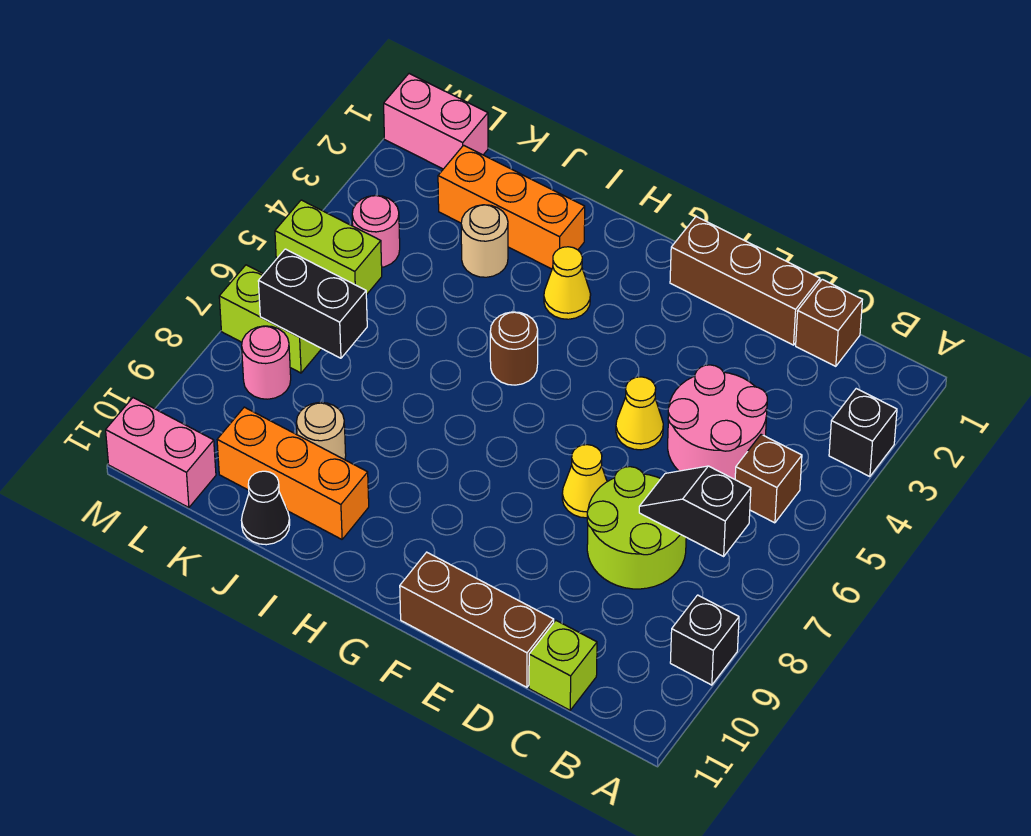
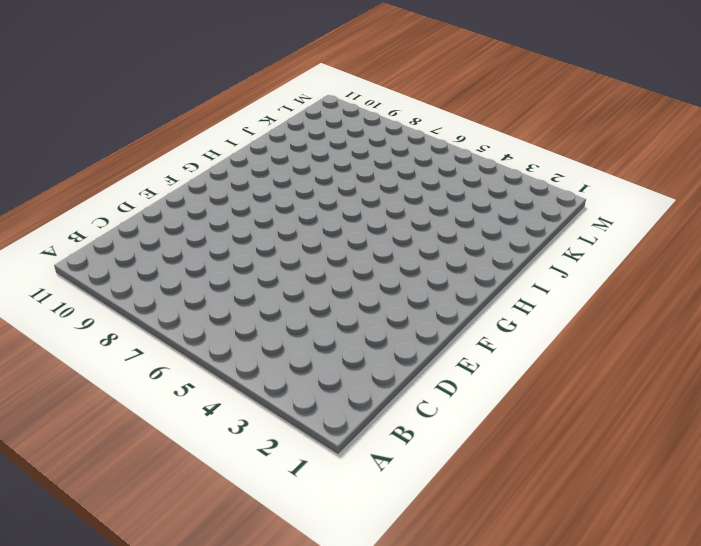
none -> black brick A3 level 1
none -> black brick A9 level 1
none -> brown brick B5 level 1

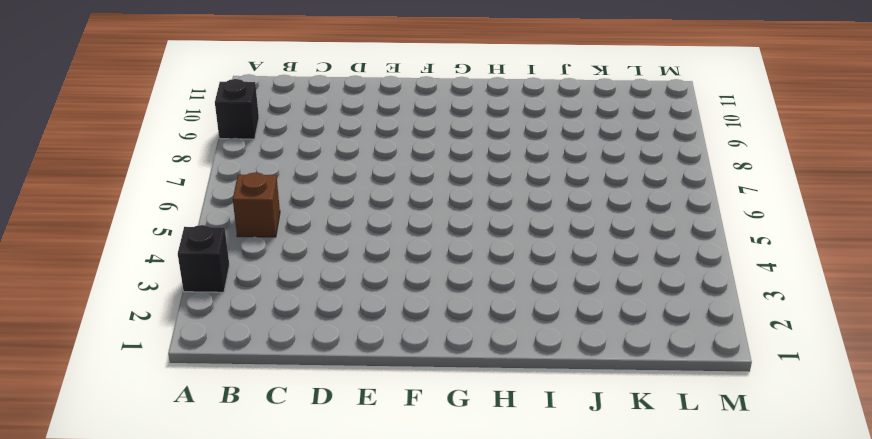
none -> brown brick C1 level 1
none -> pink round brick C4:D5 level 1
none -> lime round brick C7:D8 level 1

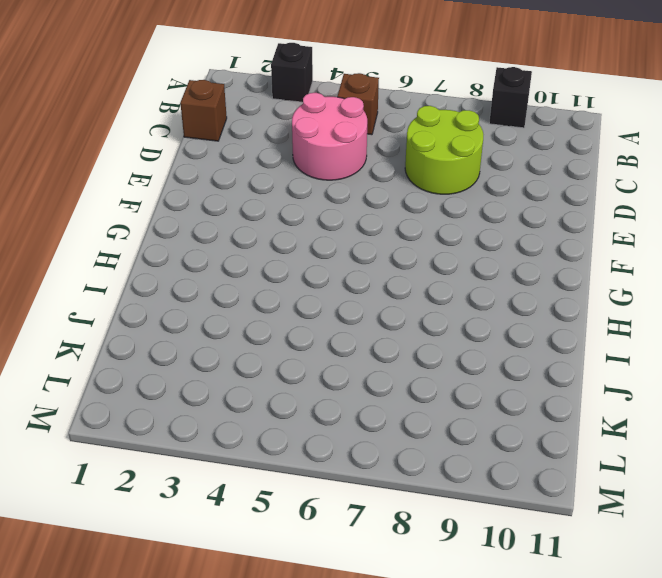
none -> lime brick C11 level 1
none -> brown brick D1:F1 level 1
none -> brown brick D11:F11 level 1

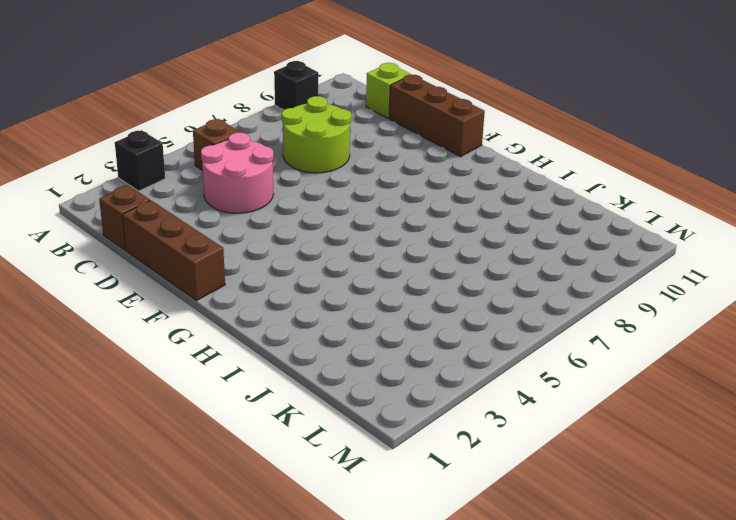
none -> yellow cone E5 level 1
none -> yellow cone E7 level 1
none -> yellow cone H3 level 1

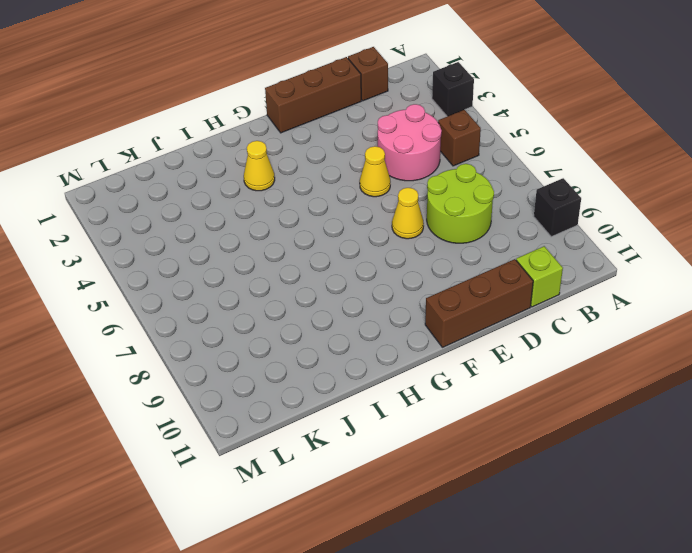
none -> brown round brick H5 level 1
none -> orange brick I2:K2 level 1
none -> orange brick I10:K10 level 1

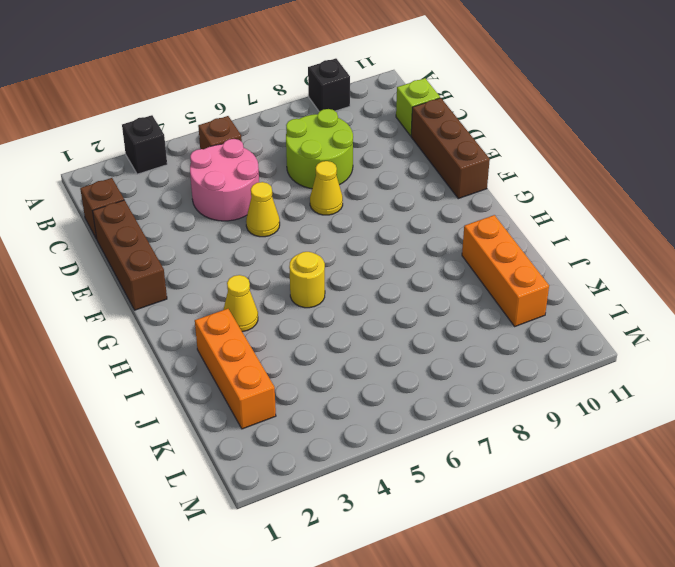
yellow round brick H5 level 1 -> brown round brick H5 level 1
none -> tan round brick J3 level 1
none -> tan round brick J9 level 1
none -> black cone J11 level 1

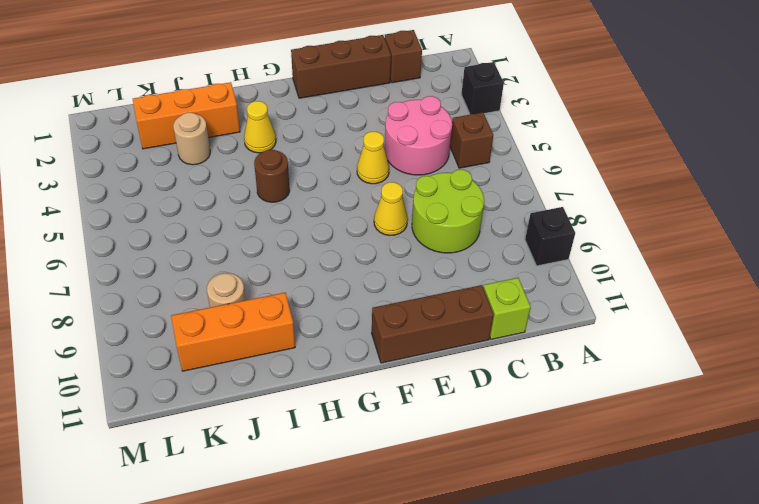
none -> black cone J11 level 1
none -> pink brick L1:M1 level 1
none -> pink round brick L4 level 1

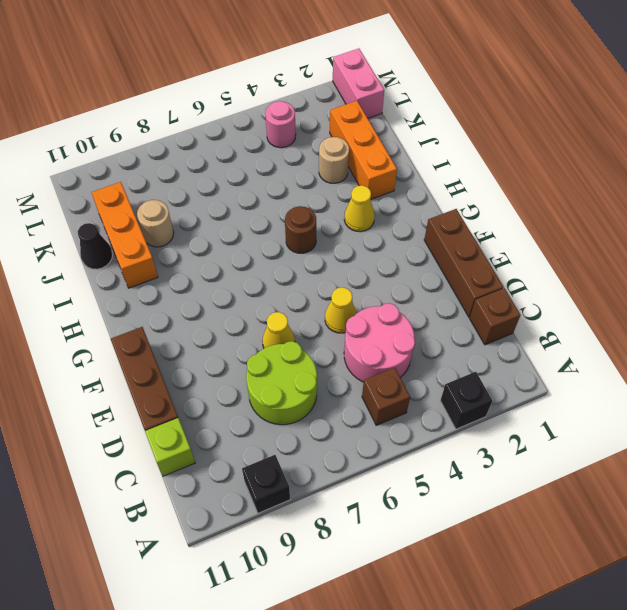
none -> lime brick L5:M5 level 1
none -> lime brick L7:M7 level 1
none -> pink round brick L8 level 1

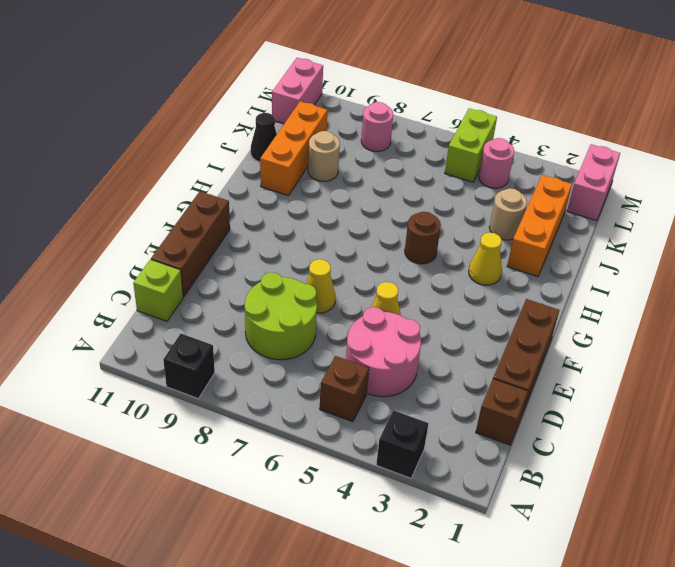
none -> lime brick L7:M7 level 1
none -> black slope B7:C7 level 2 top B
none -> black brick K7:L7 level 2

